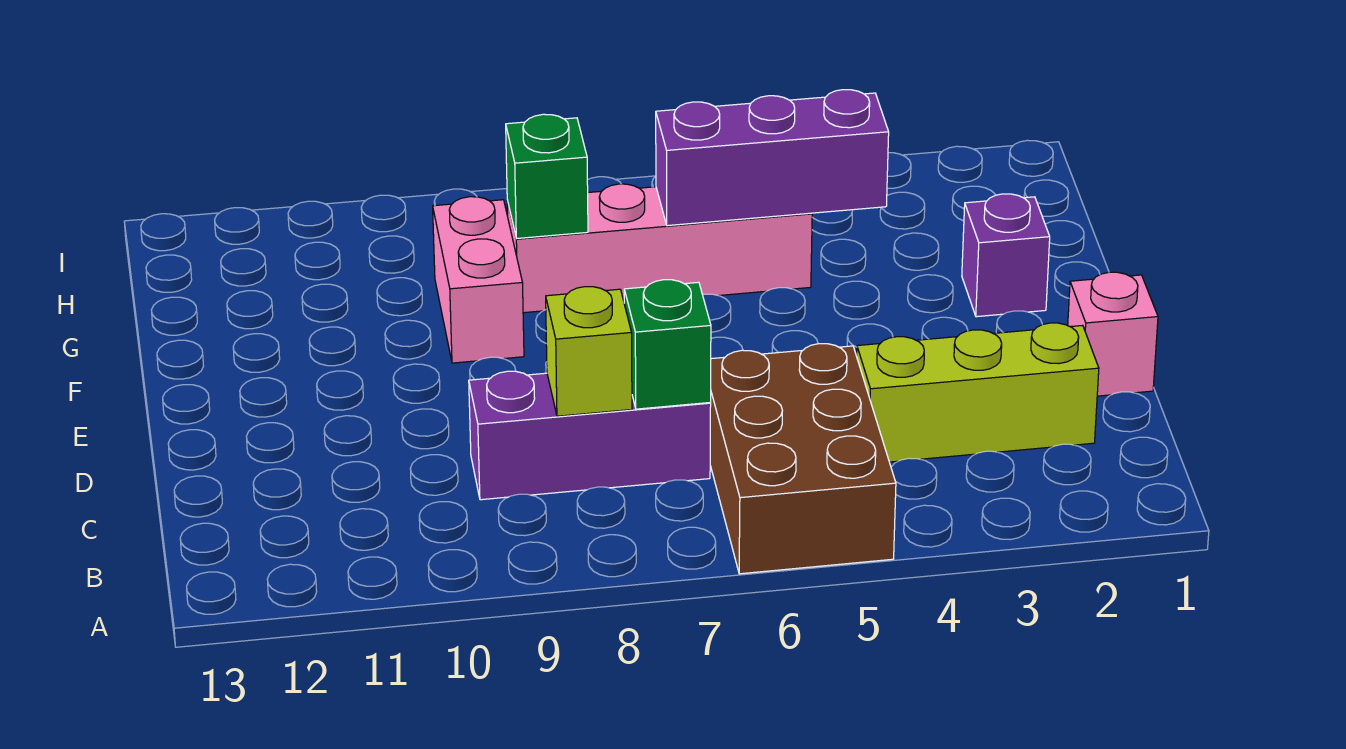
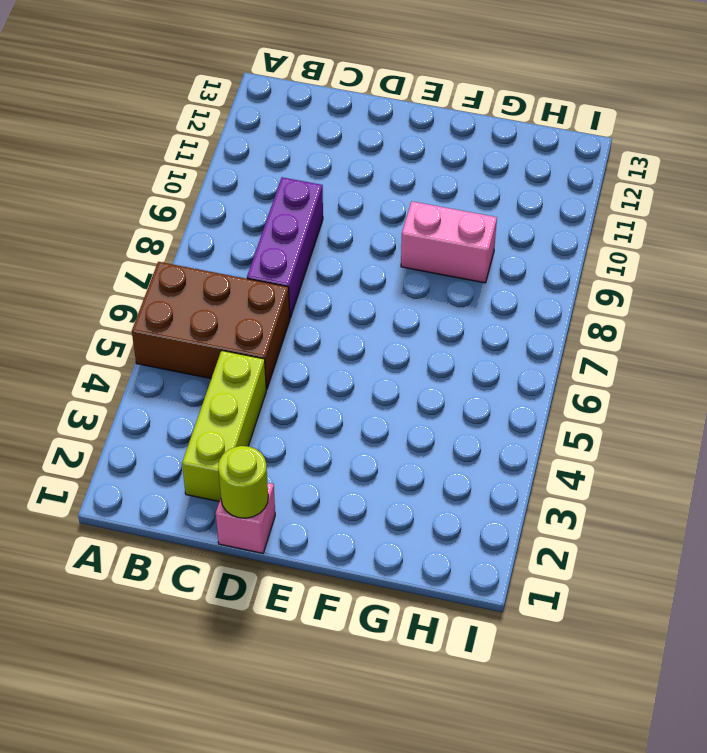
lime round brick D1 level 2 -> none
none -> purple brick F2 level 1
none -> pink brick G5:G8 level 1

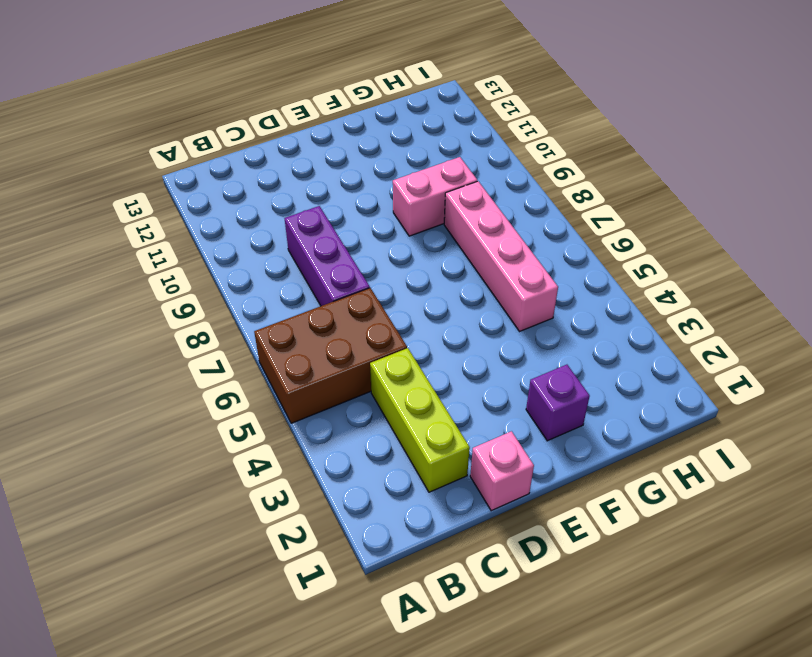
none -> green brick C7 level 2
none -> lime brick C8 level 2

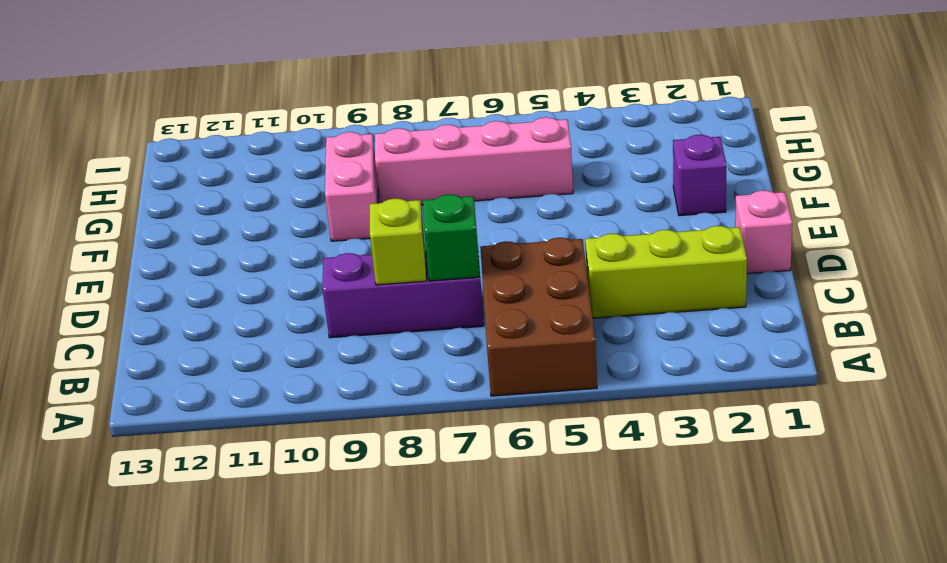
none -> purple brick G4:G6 level 2
none -> green brick G8 level 2

